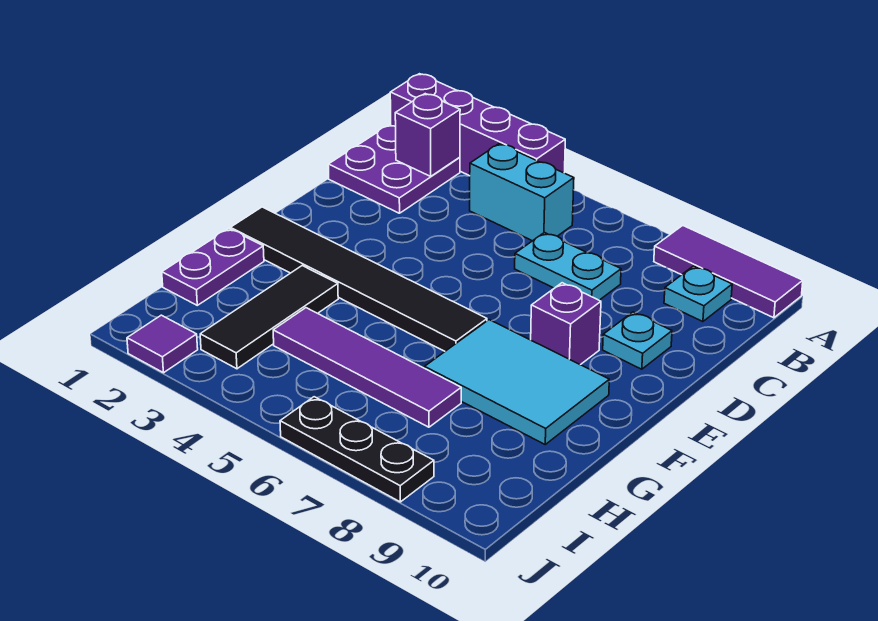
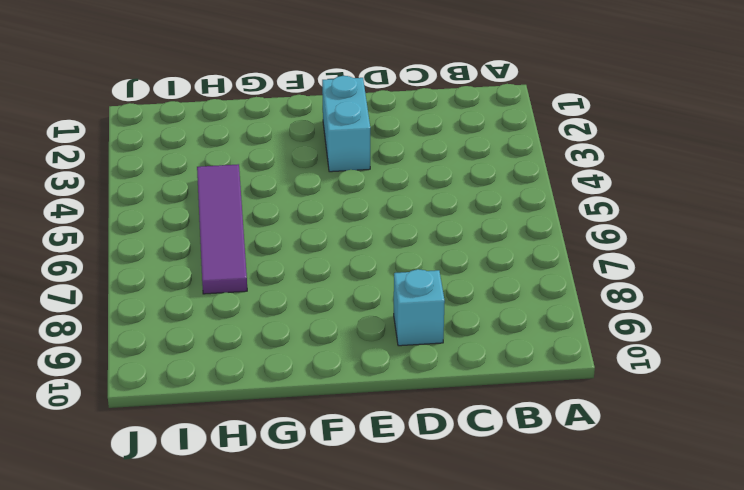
cyan brick D9 level 1 -> cyan plate D9 level 1
cyan brick E2:E3 level 1 -> cyan brick B4:B5 level 1
none -> purple brick A1:A4 level 1
none -> purple tile A8:A10 level 1
none -> purple plate B1:C2 level 1

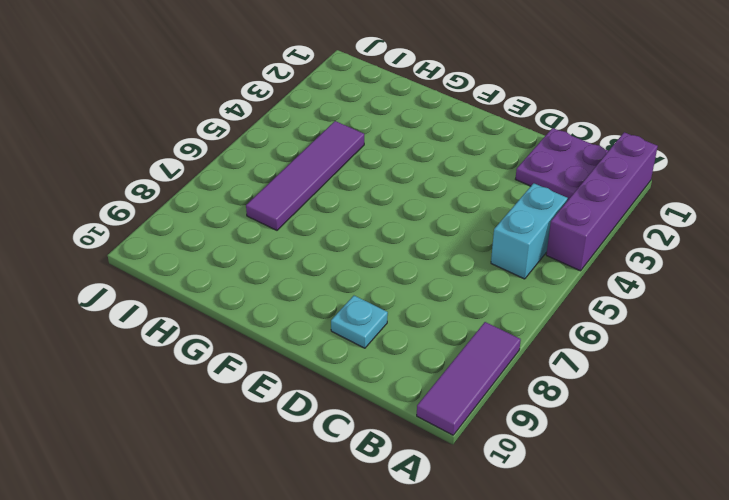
none -> cyan plate B9 level 1
none -> cyan plate C6:C7 level 1
none -> purple brick E8 level 1

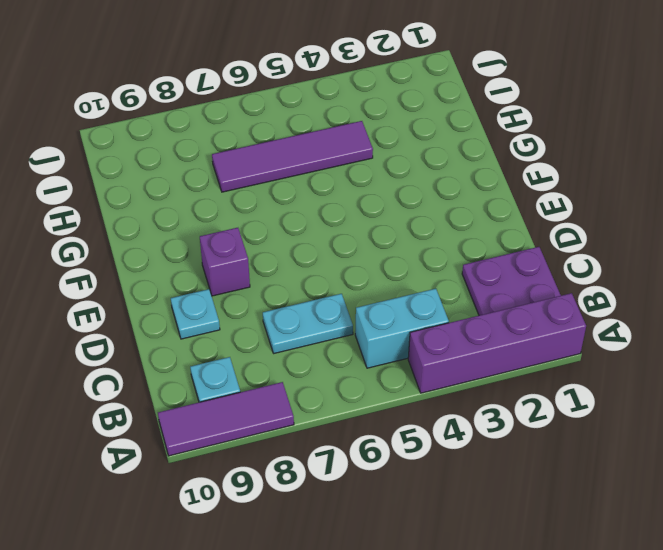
none -> black tile F1:F6 level 1
none -> cyan tile F7:G9 level 1
none -> purple plate G1:H1 level 1

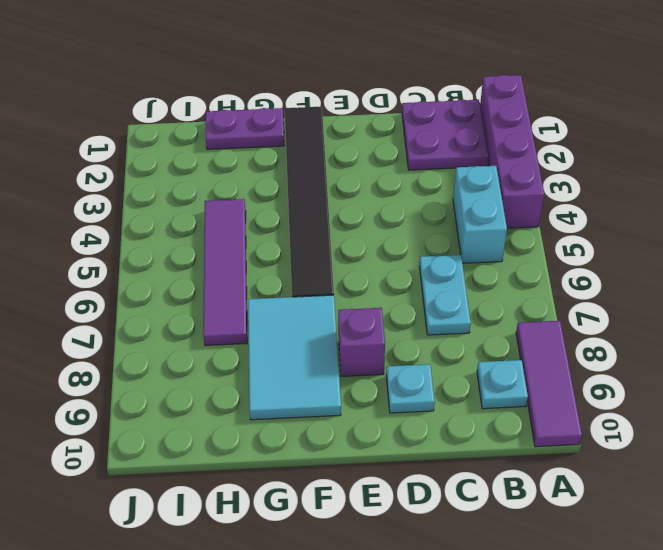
none -> black tile G3:I3 level 1
none -> purple tile J2 level 1
none -> black plate J6:J8 level 1

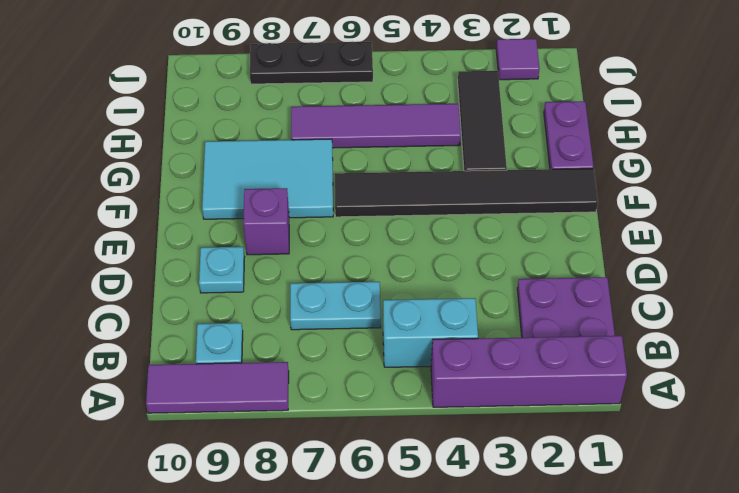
none -> purple brick B2 level 2

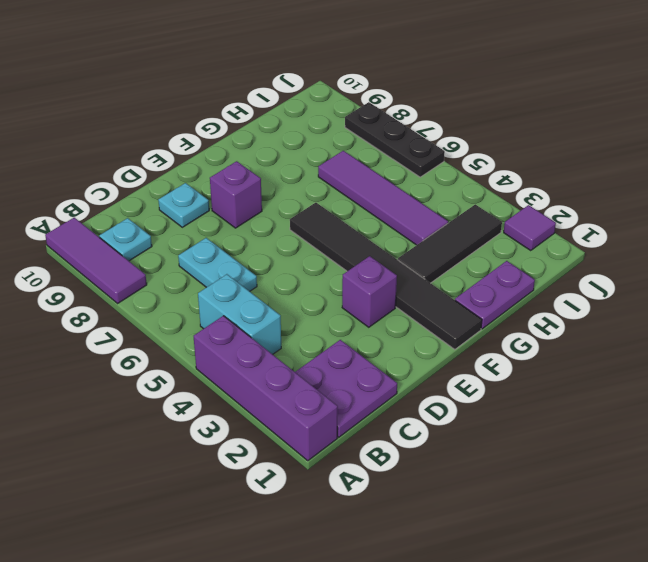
purple brick E3 level 1 -> purple brick B2 level 2
none -> cyan tile F7:G9 level 1

